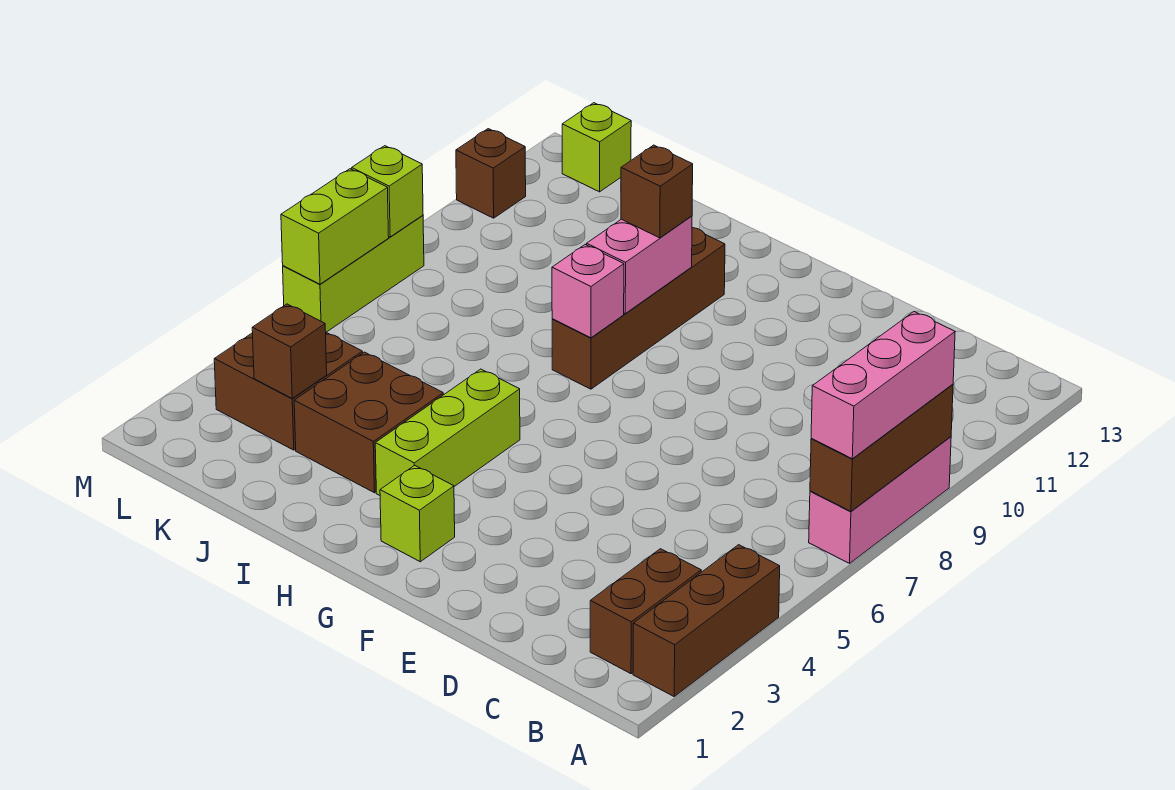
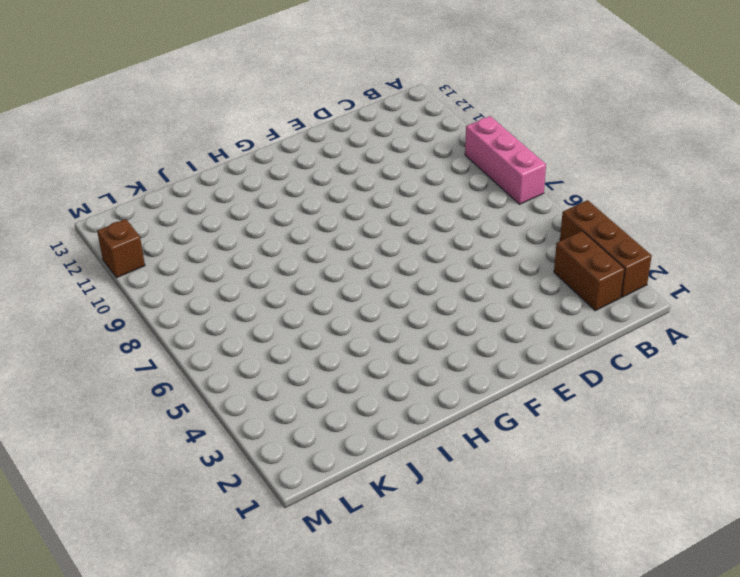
none -> lime brick G2 level 1
none -> lime brick H3:H5 level 1
none -> brown brick H8:H11 level 1

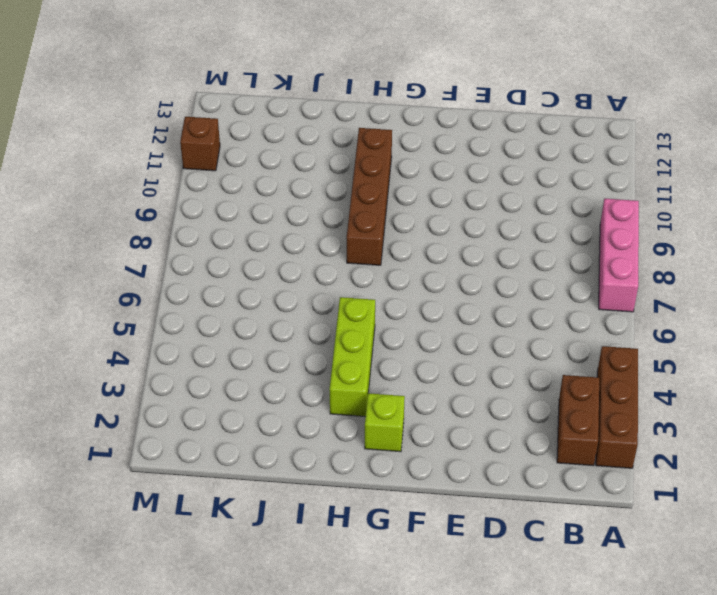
none -> brown brick I3:J4 level 1
none -> brown brick K3:L4 level 1
none -> lime brick L13 level 1

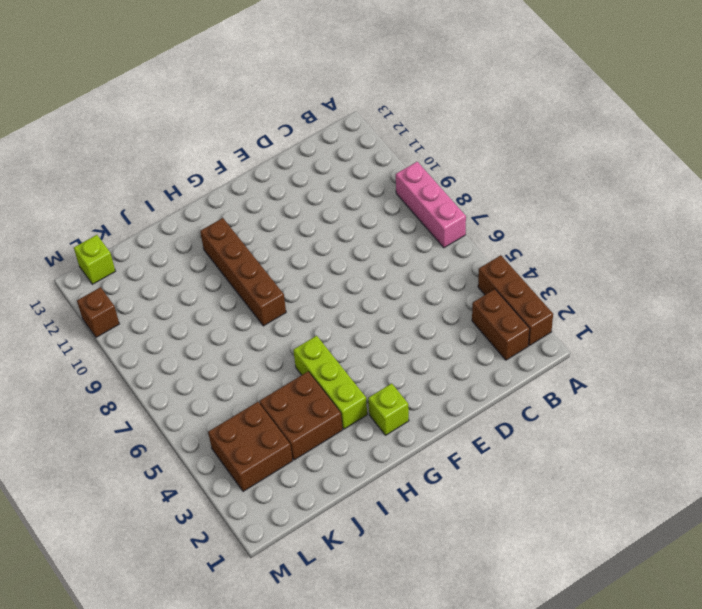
none -> lime brick M6:M8 level 1
none -> brown brick A7:A9 level 2
none -> pink brick H8 level 2

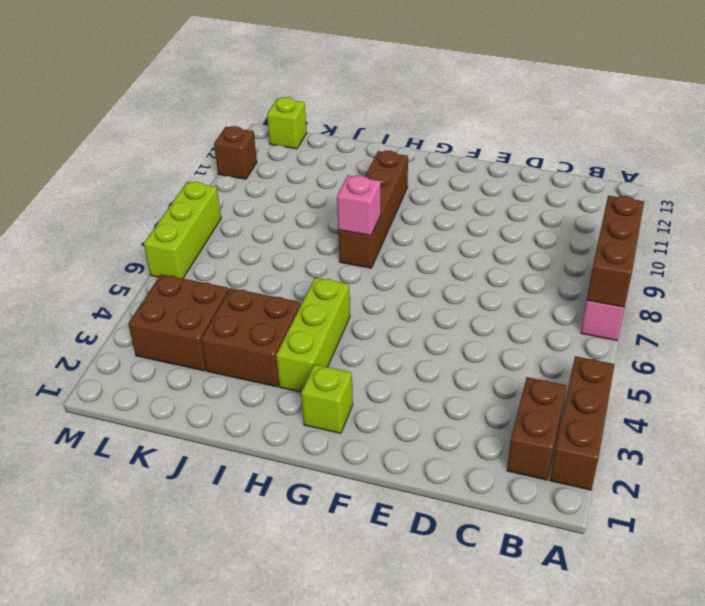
none -> pink brick H9:H10 level 2
none -> brown brick K3 level 2
none -> lime brick M6:M7 level 2

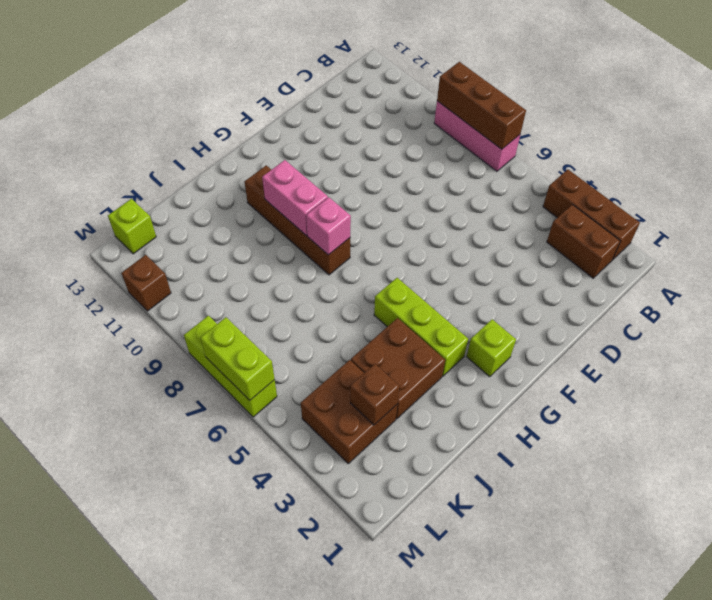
none -> lime brick M8 level 2
none -> pink brick A7:A9 level 3
none -> brown brick H10 level 3

